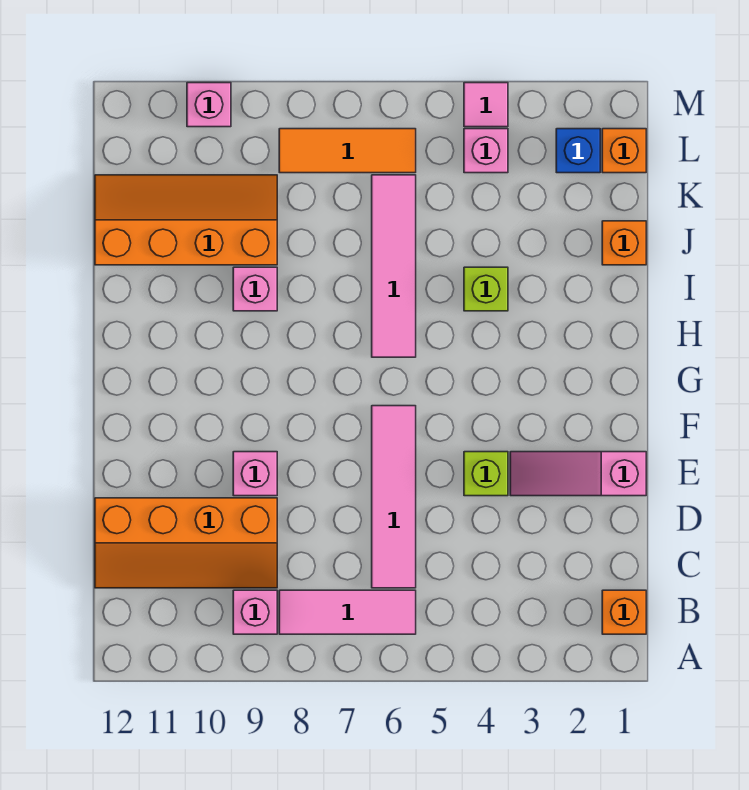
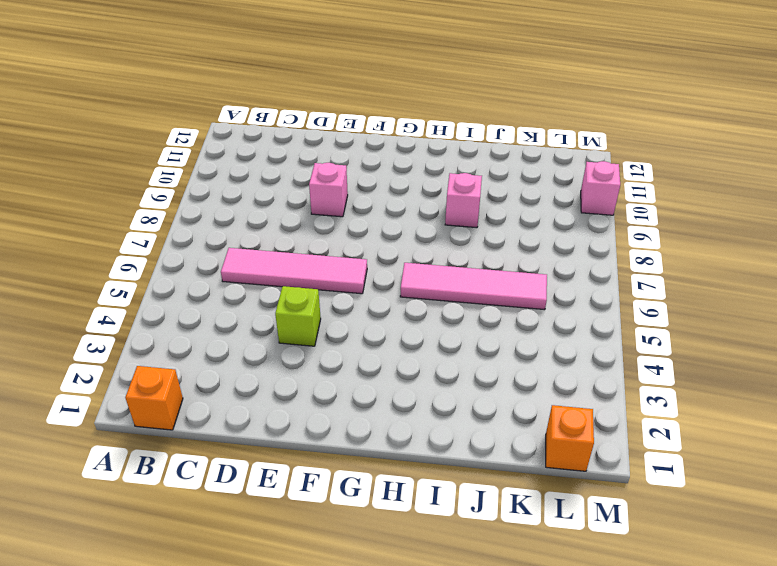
none -> pink tile B6:B8 level 1
none -> pink brick B9 level 1
none -> orange slope C9:D12 level 1 top D

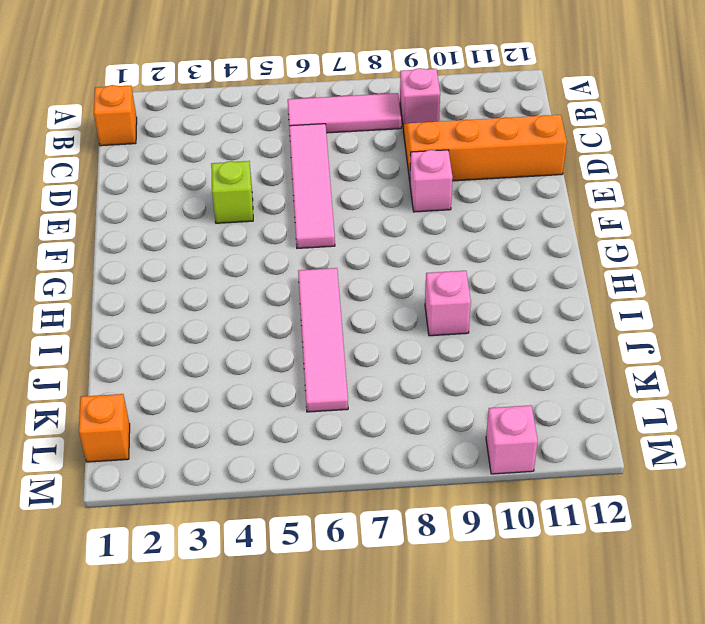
none -> pink slope E1:E3 level 1 top 1
none -> lime brick I4 level 1
none -> orange brick J1 level 1

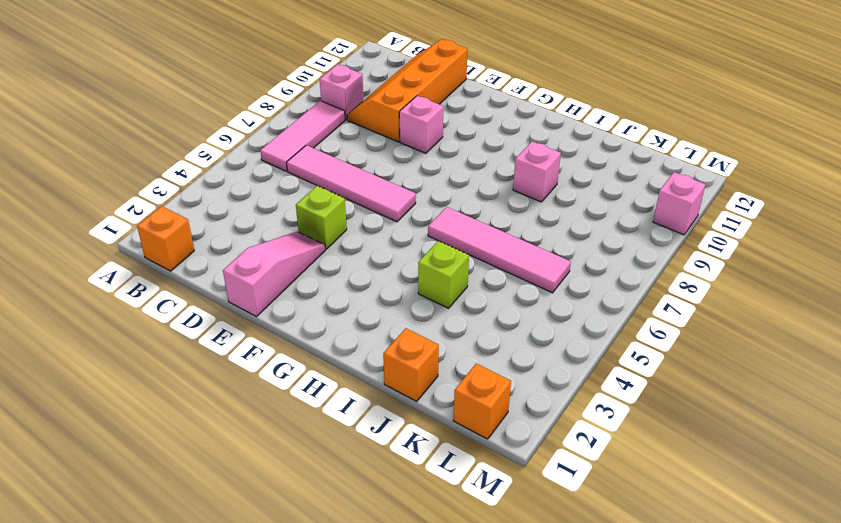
none -> orange slope J9:K12 level 1 top J
none -> blue brick L2 level 1
none -> pink brick L4 level 1

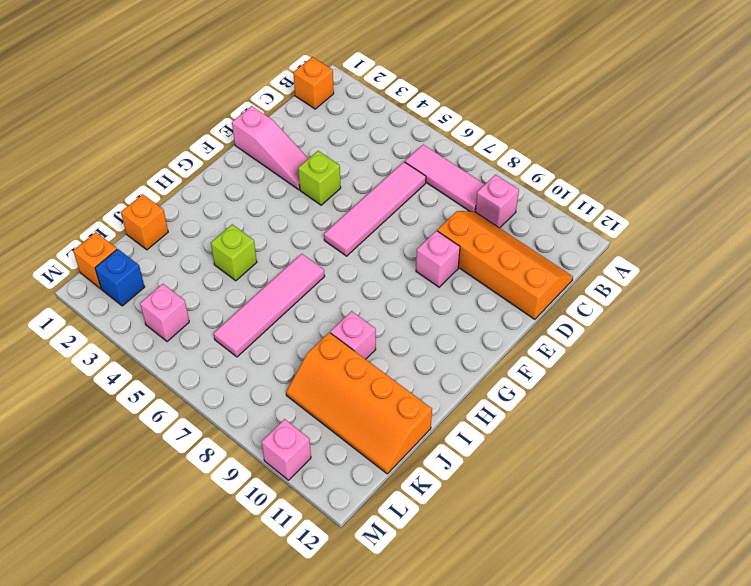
none -> orange tile L6:L8 level 1
none -> pink tile M4 level 1

